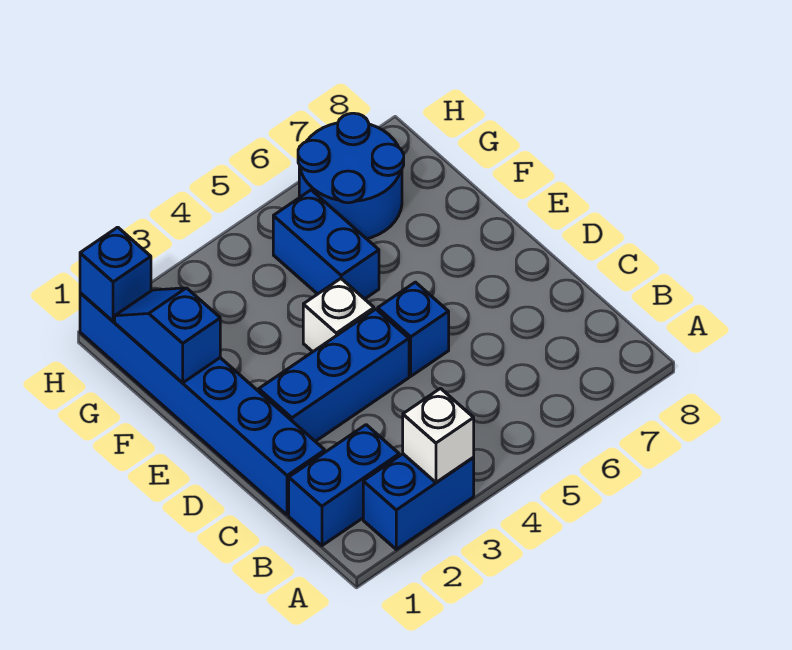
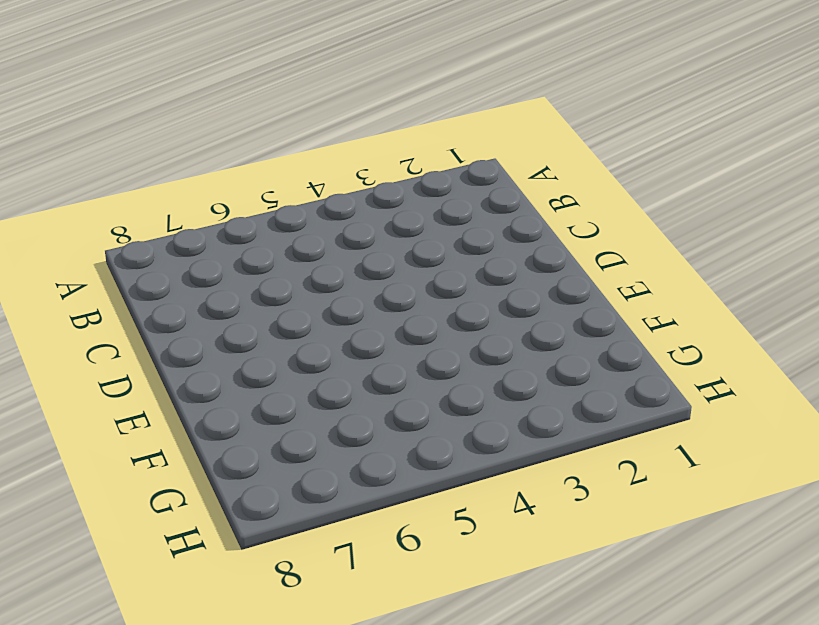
none -> blue brick A2:A3 level 1
none -> blue brick B1:B2 level 1

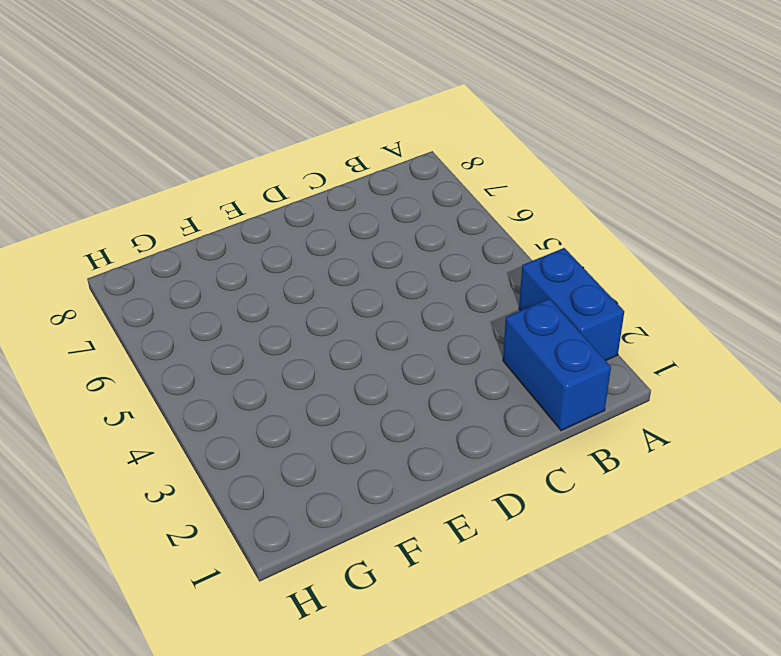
none -> blue brick C1:H1 level 1
none -> blue brick D2:D4 level 1

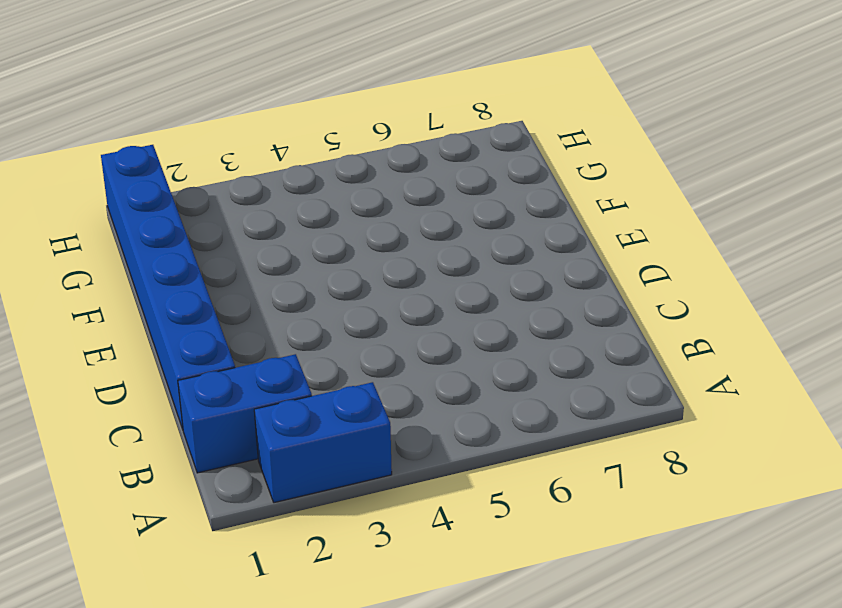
none -> blue brick D2:D4 level 1
none -> blue brick D5 level 1

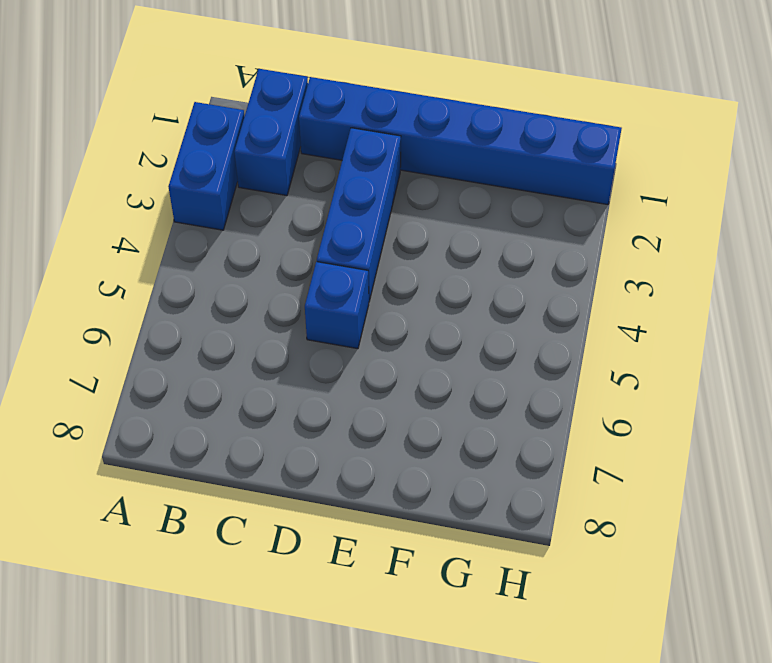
none -> white brick E4 level 1
none -> blue brick F5:G5 level 1

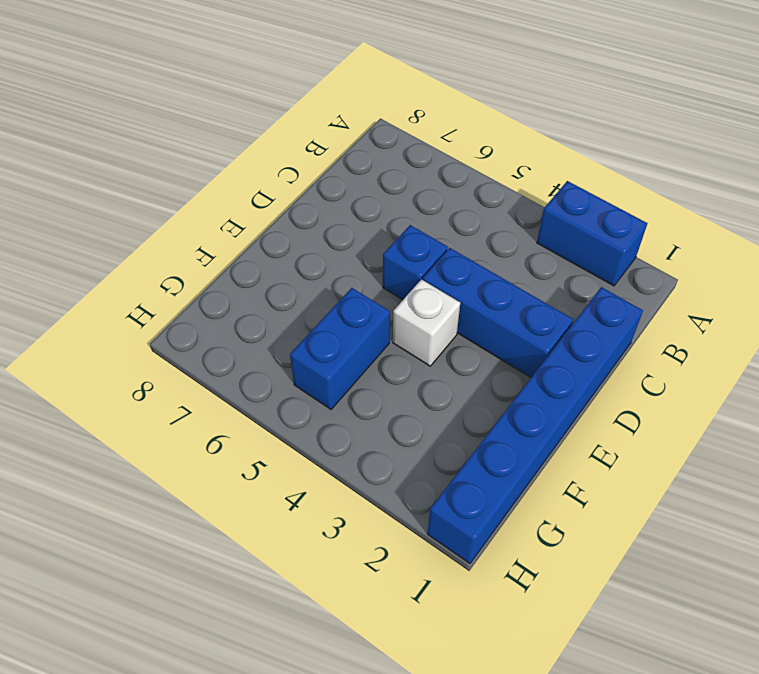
none -> blue brick B1:B2 level 1
none -> blue round brick G6:H7 level 1

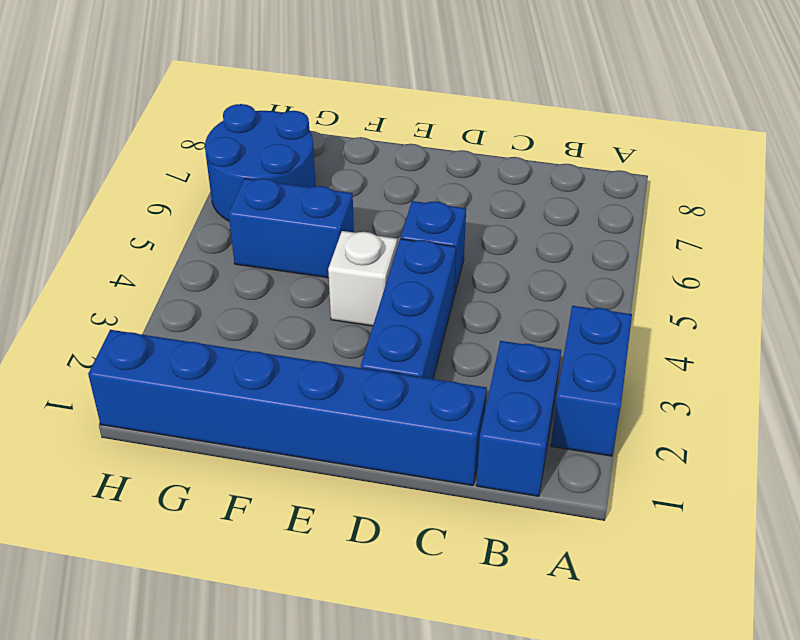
none -> white brick A3 level 2
none -> blue slope F1:G1 level 2 top F

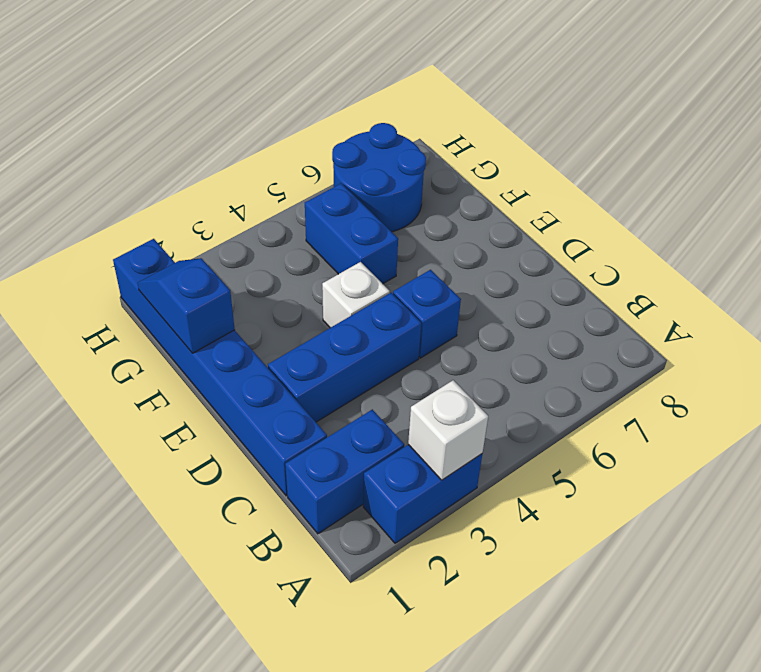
none -> blue brick H1 level 2

